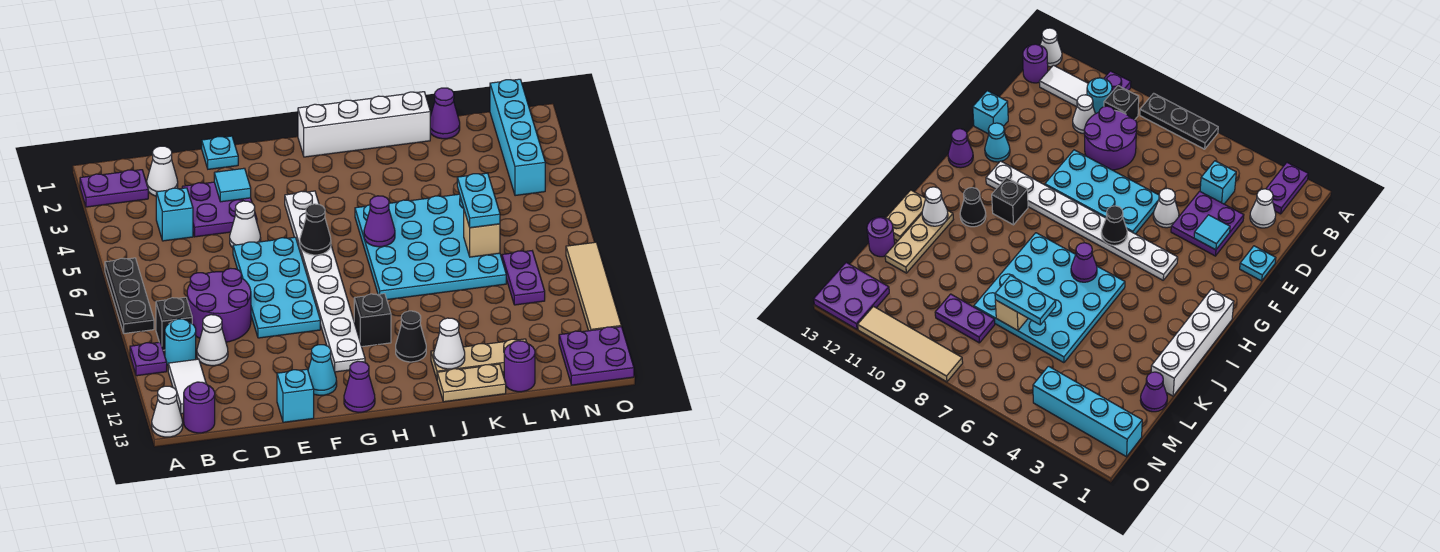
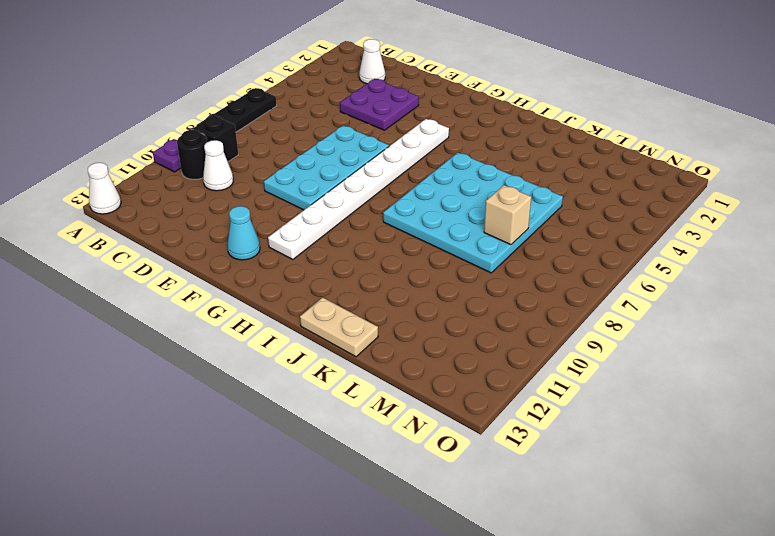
black round brick B10 level 1 -> cyan round brick B10 level 1
none -> purple plate A2:B2 level 1
none -> white tile B11:B12 level 1
none -> purple round brick B13 level 1
none -> cyan brick C4 level 1

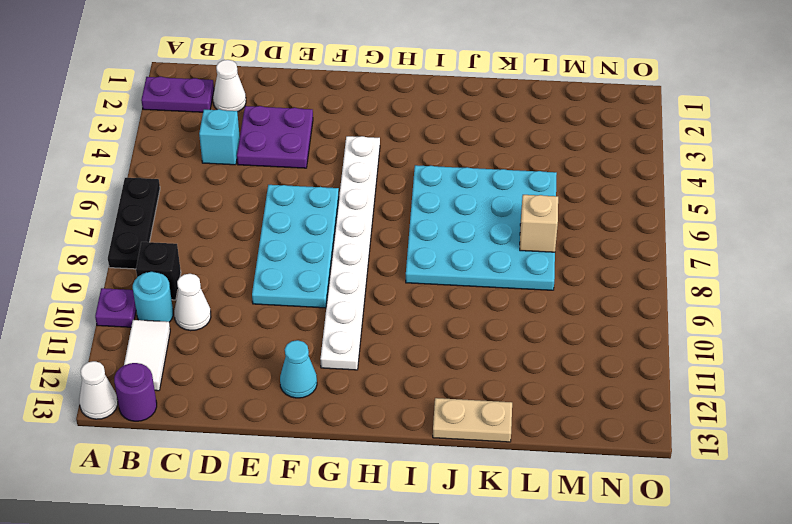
none -> purple round brick C8:D9 level 1
none -> cyan plate E1 level 1
none -> white cone E5 level 1
none -> cyan brick E13 level 1

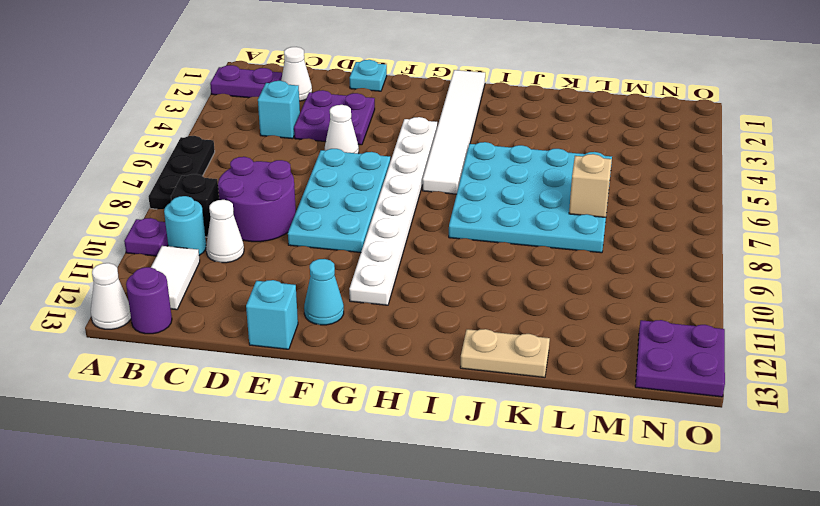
white tile H1:H6 level 1 -> white brick H1:K1 level 1
none -> purple cone G13 level 1
none -> black brick H10 level 1
none -> black cone I11 level 1
none -> tan plate J12:L12 level 1

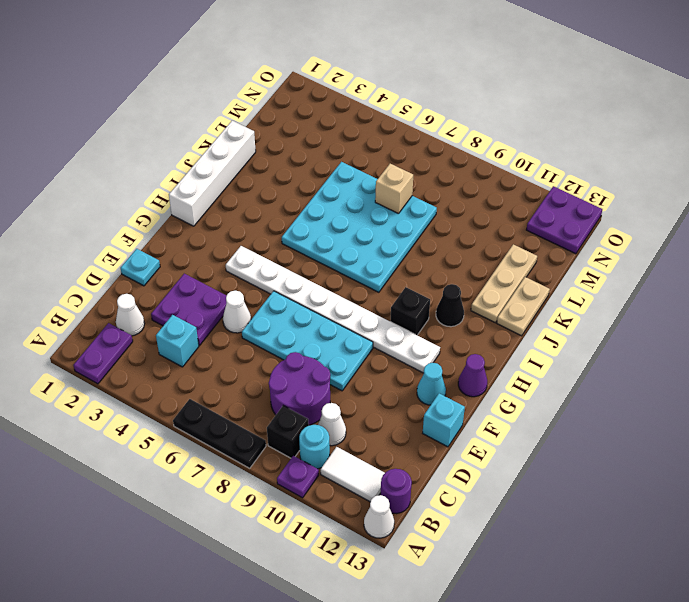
none -> purple cone L1 level 1
none -> purple round brick L13 level 1
none -> purple plate M8:M9 level 1
none -> cyan brick N1:N4 level 1

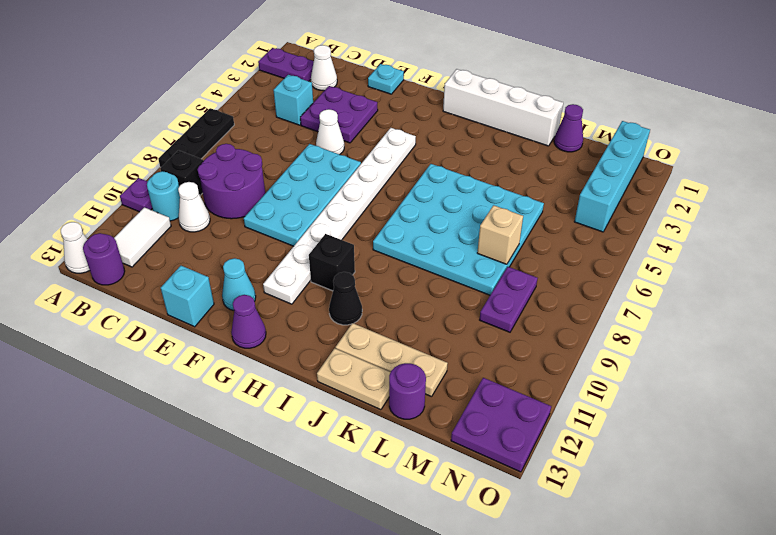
none -> tan tile O8:O11 level 1
none -> cyan tile E3 level 2
none -> black cone G6 level 2
none -> purple cone I6 level 2

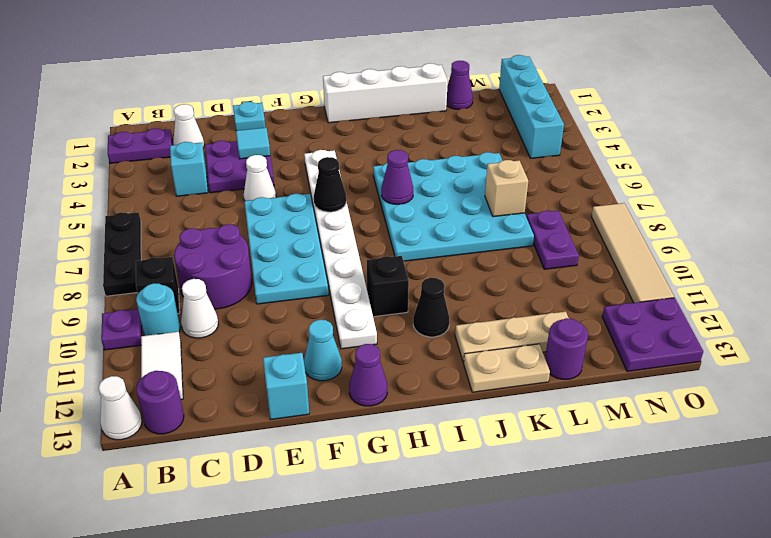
none -> white cone J12 level 2
none -> cyan plate L6:L7 level 3

